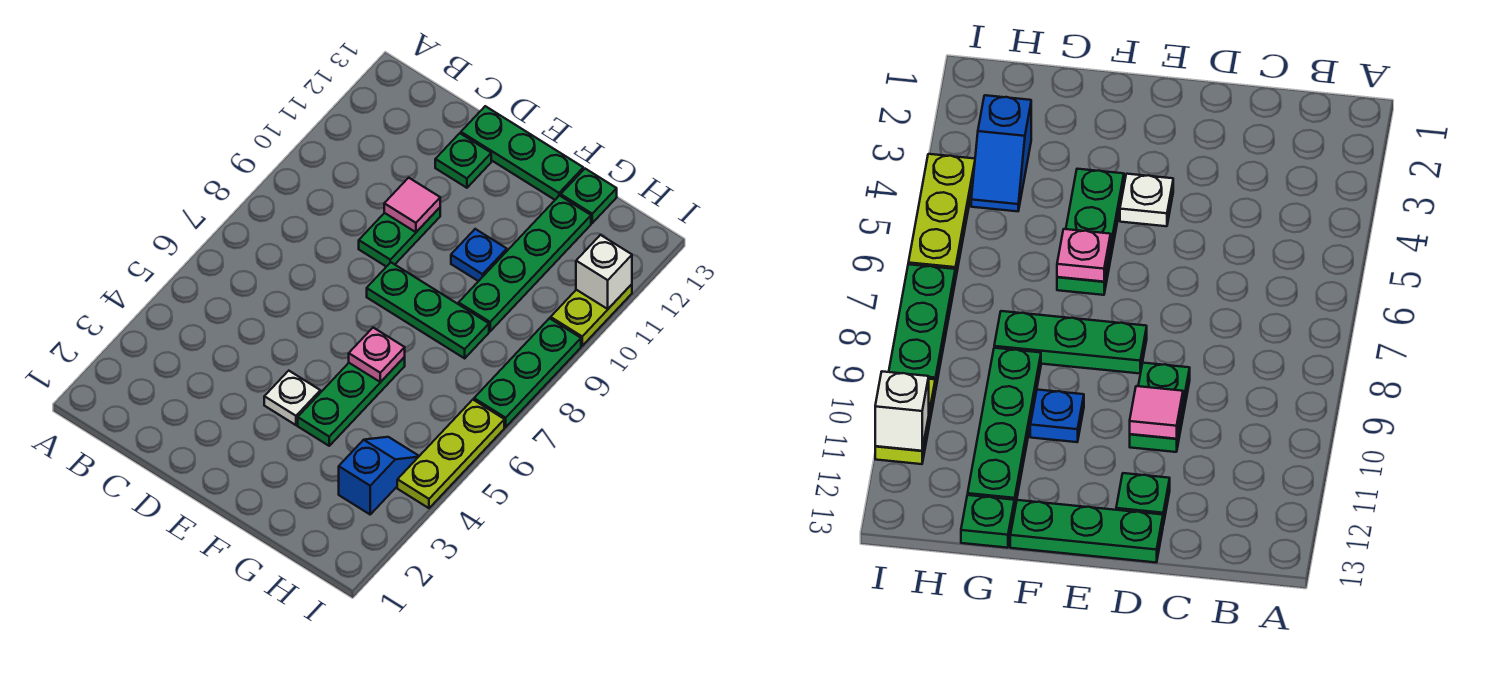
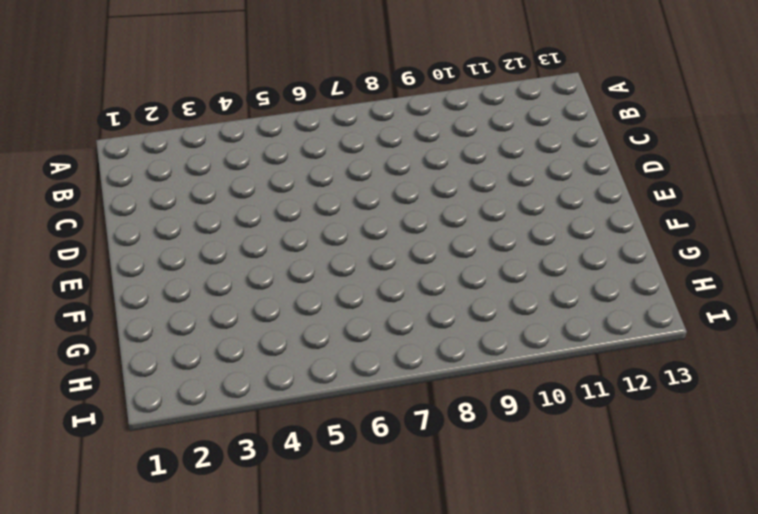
none -> green plate D9:D10 level 1
none -> green plate D12 level 1
none -> green plate D13:F13 level 1

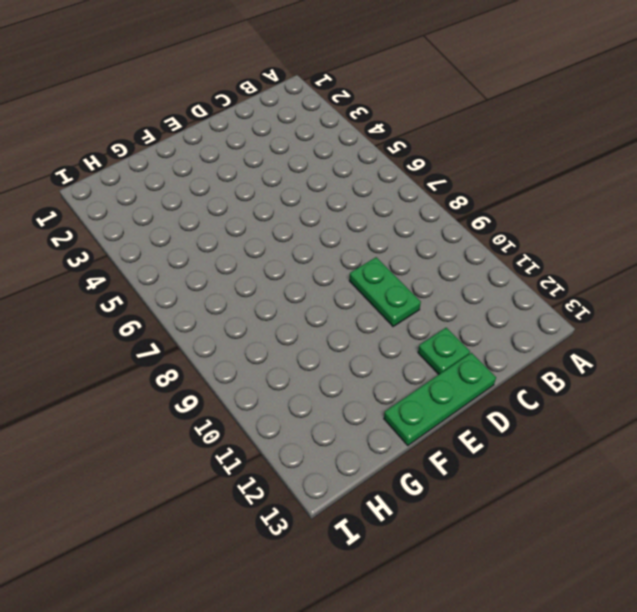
none -> white plate E4 level 1
none -> green plate E8:G8 level 1
none -> green plate F4:F6 level 1

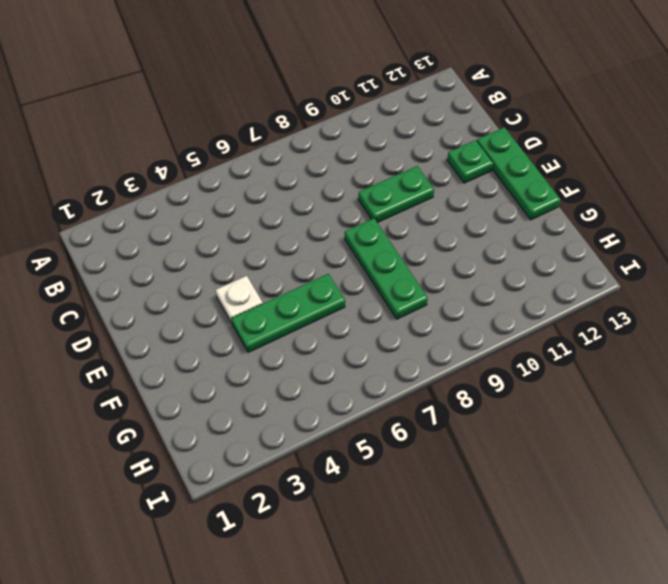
none -> blue plate F10 level 1
none -> green plate G9:G12 level 1
none -> green plate G13 level 1

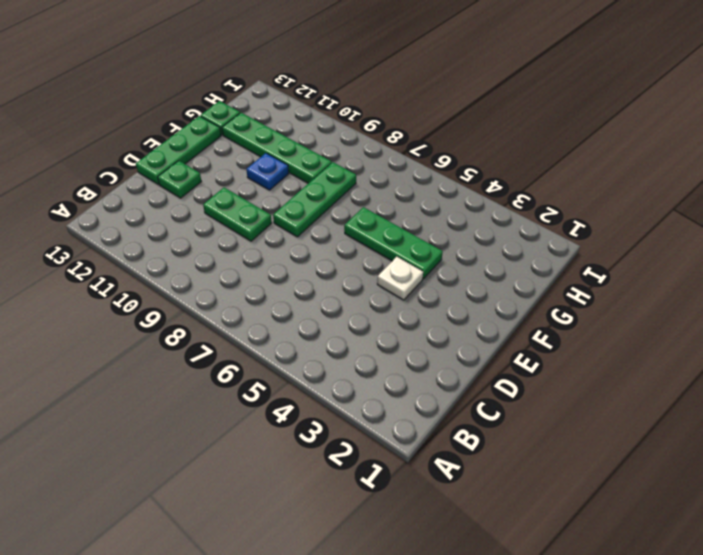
none -> blue slope H3:H4 level 1 top 3
none -> lime plate I4:I6 level 1
none -> green plate I7:I9 level 1

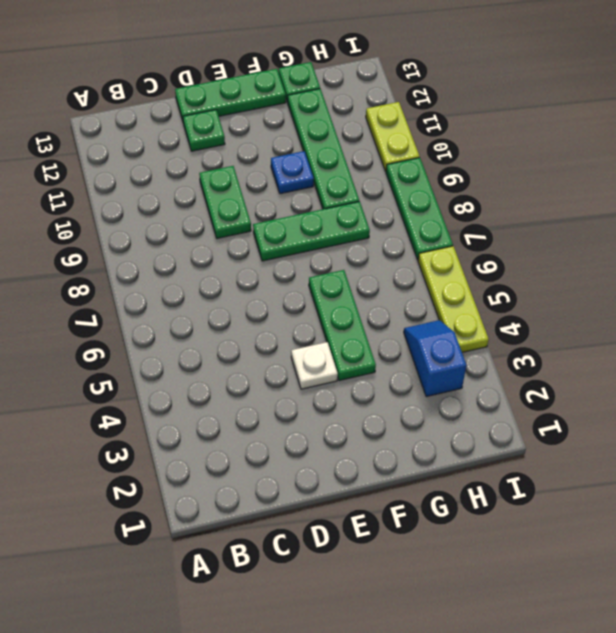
none -> pink tile D10 level 2
none -> pink plate F6 level 2
none -> white brick I11 level 2

